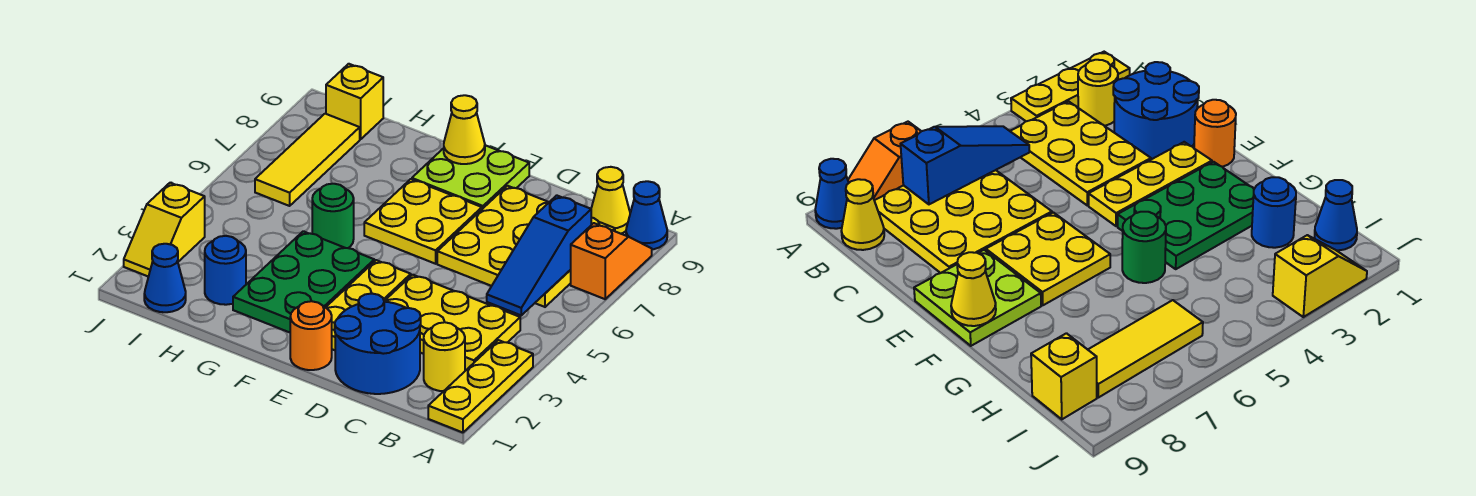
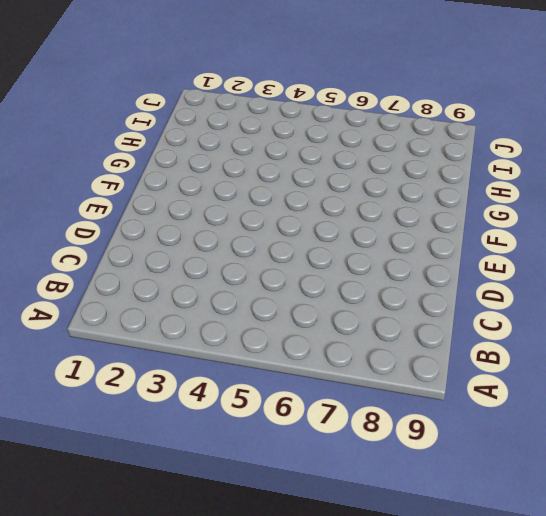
none -> yellow plate A1:A3 level 1
none -> orange slope A7:A8 level 1 top 7
none -> blue cone A9 level 1

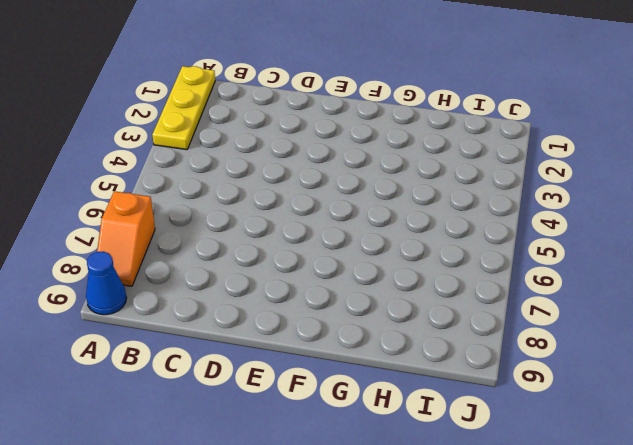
none -> yellow round brick B2 level 1
none -> yellow plate B3:D4 level 1
none -> yellow plate B6:D8 level 1

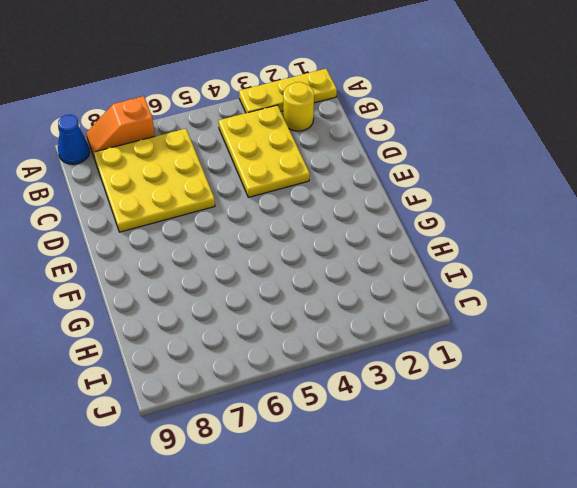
none -> yellow cone B9 level 1
none -> blue round brick C1:D2 level 1
none -> orange round brick E1 level 1

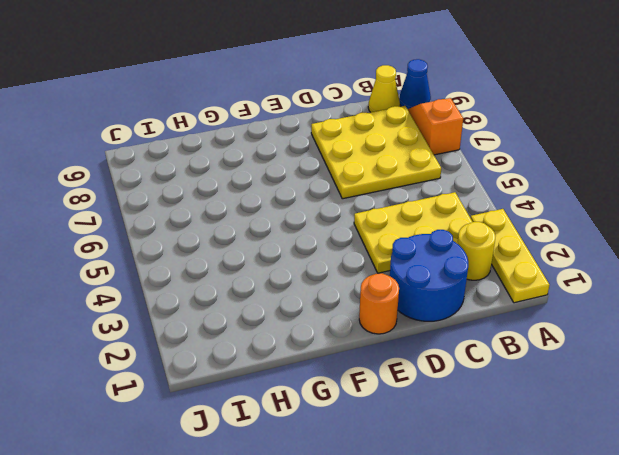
none -> yellow plate E2:E4 level 1
none -> yellow plate E6:F7 level 1
none -> lime plate E8:F9 level 1

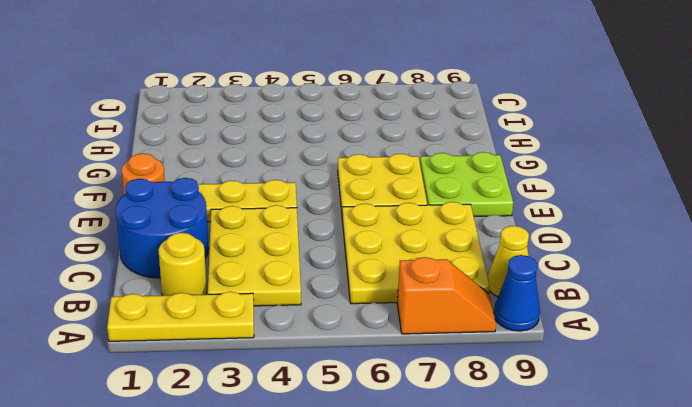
none -> green plate F2:G4 level 1
none -> green round brick G5 level 1
none -> blue round brick H2 level 1

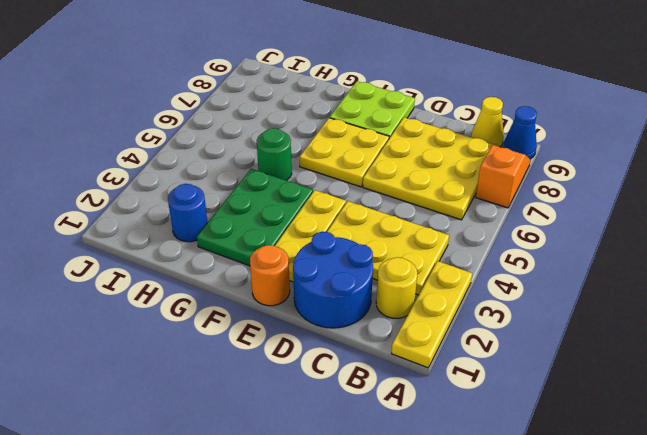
none -> blue cone I1 level 1
none -> yellow tile I6:I8 level 1
none -> yellow brick I9 level 1

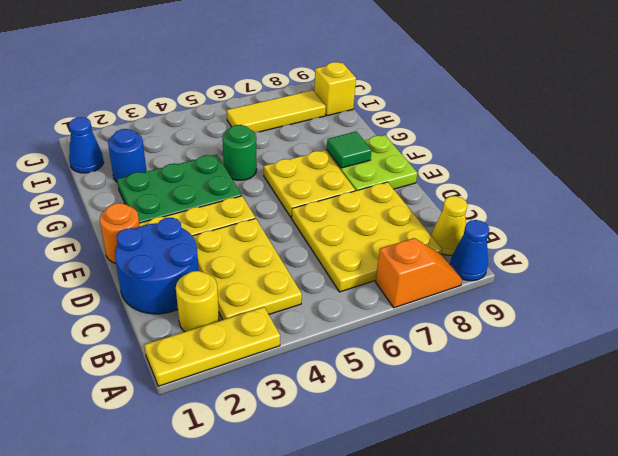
green tile F8 level 2 -> none
none -> yellow slope J2:J3 level 1 top 3
none -> blue slope B5:B7 level 2 top 7
none -> yellow cone F9 level 2

